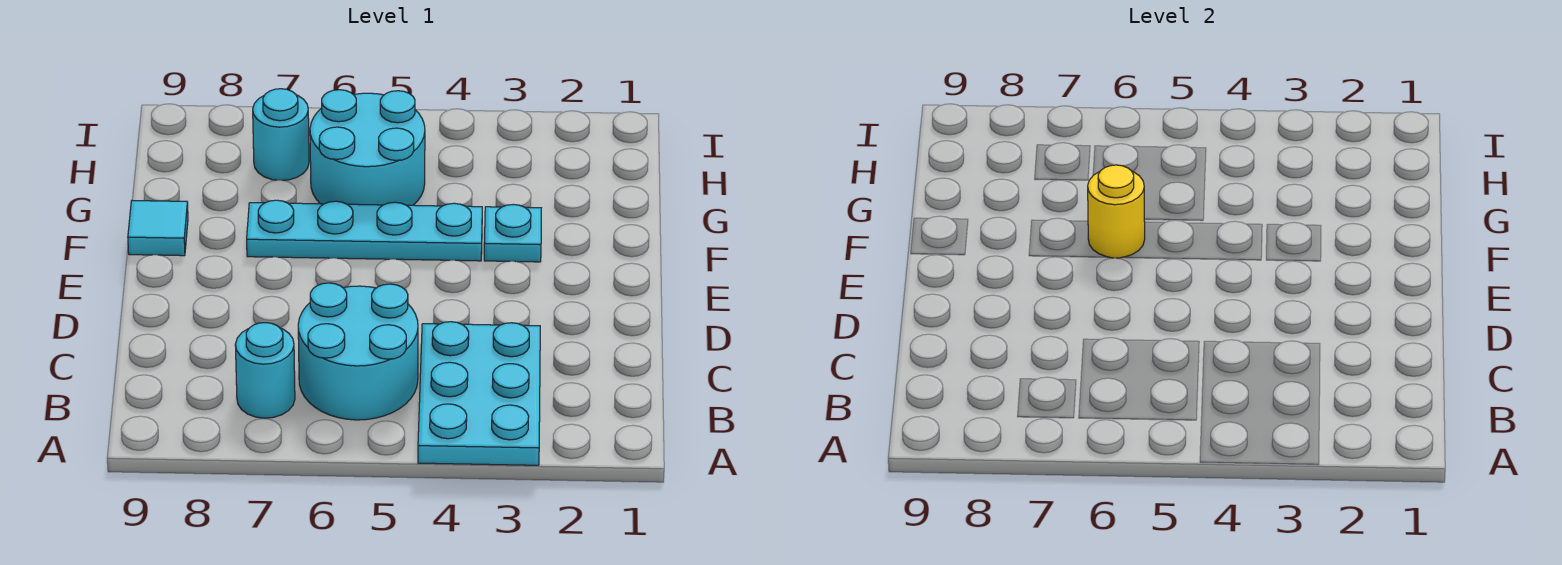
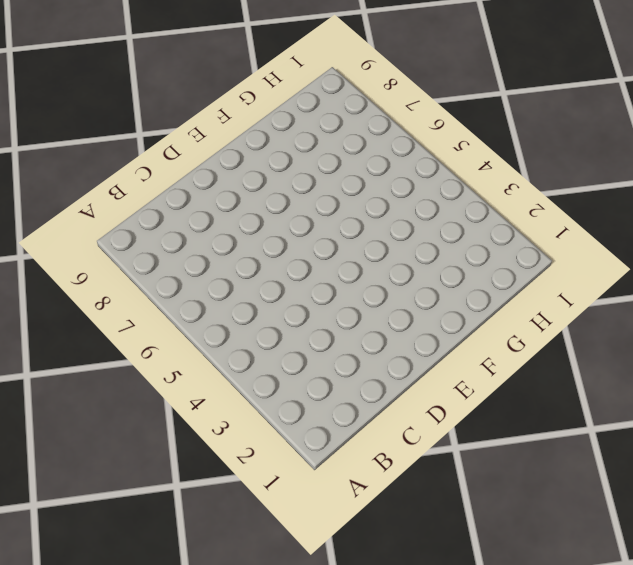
none -> cyan plate A3:C4 level 1
none -> cyan round brick B5:C6 level 1

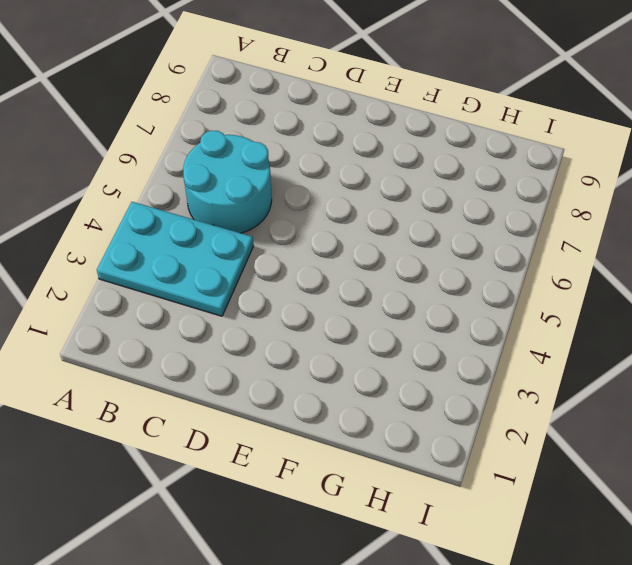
none -> cyan round brick B7 level 1
none -> cyan plate F3 level 1

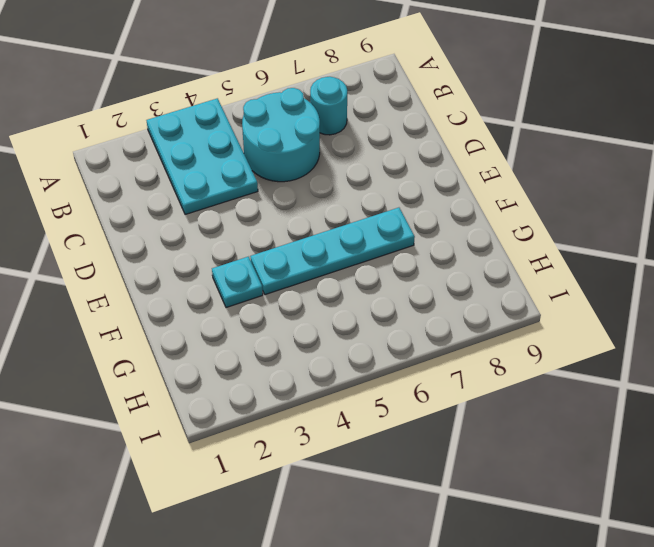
none -> cyan tile F9 level 1
none -> cyan round brick G5:H6 level 1

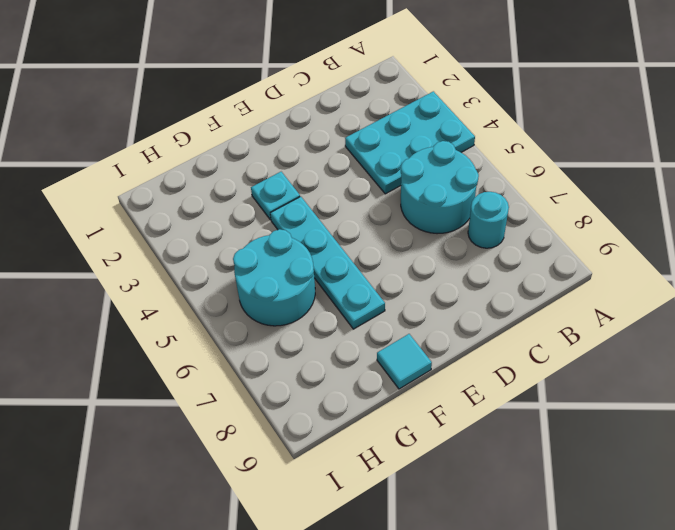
none -> cyan round brick H7 level 1
none -> yellow round brick F6 level 2

